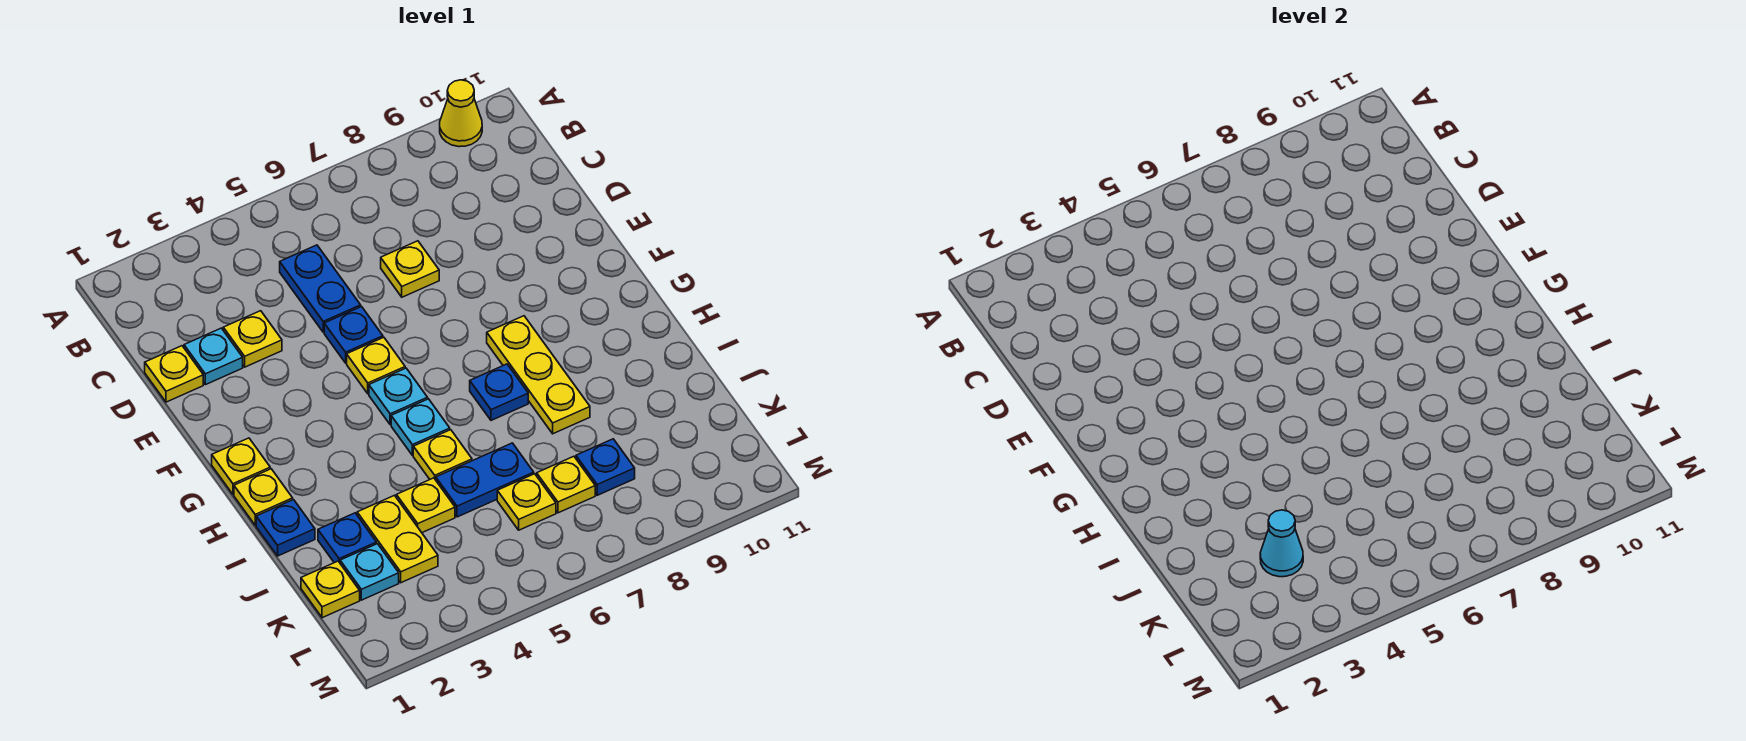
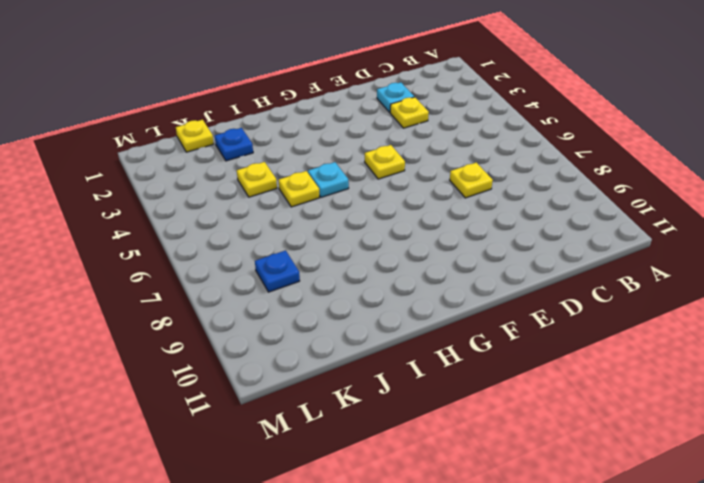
none -> yellow cone A10 level 1
none -> blue plate C5:D5 level 1
none -> yellow plate D1 level 1

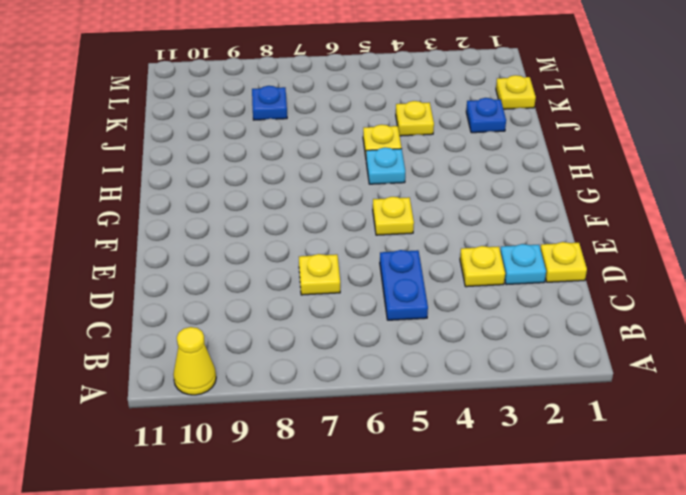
none -> blue plate E5 level 1
none -> yellow plate G1 level 1
none -> cyan plate G5 level 1

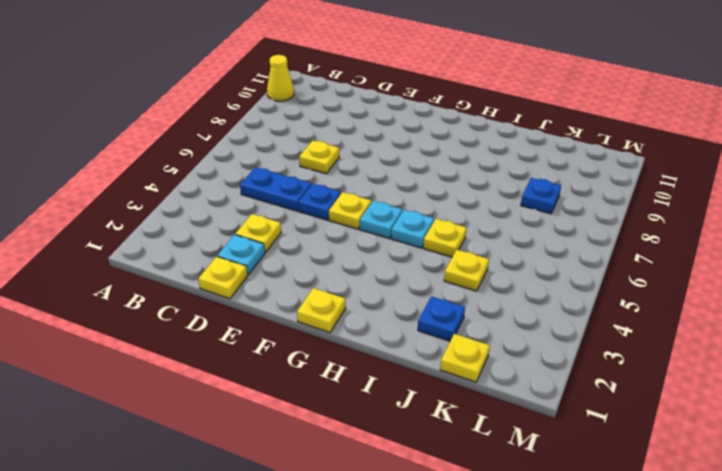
none -> yellow plate G8:I8 level 1
none -> yellow plate H1 level 1
none -> blue plate H7 level 1

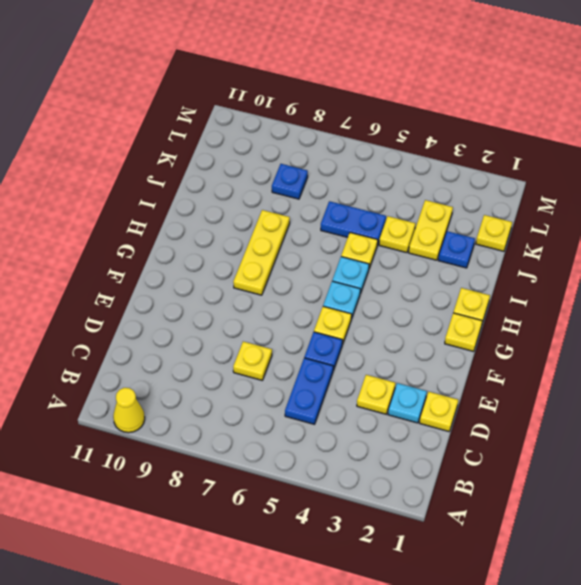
none -> blue plate H7 level 1
none -> blue plate I1 level 1
none -> cyan plate K2 level 1

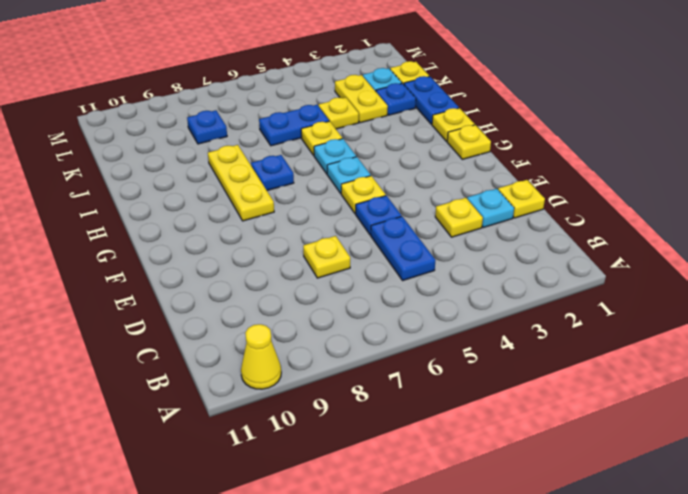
blue plate I1:J1 level 1 -> blue plate I1 level 1
none -> yellow plate K6 level 1
none -> yellow plate K7 level 1
none -> cyan cone K3 level 2

